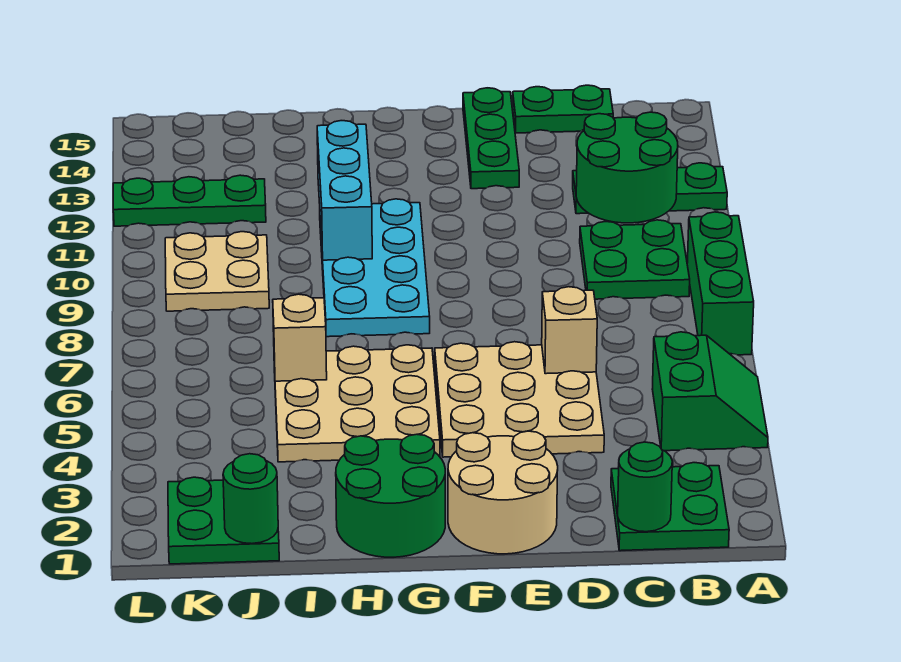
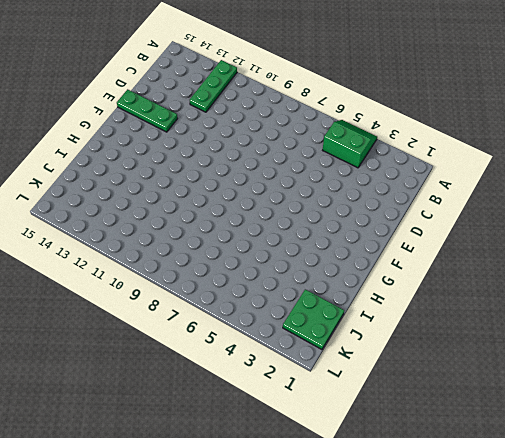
none -> green brick A7:A9 level 1
none -> green plate B1:C2 level 1
none -> green plate B9:C10 level 1

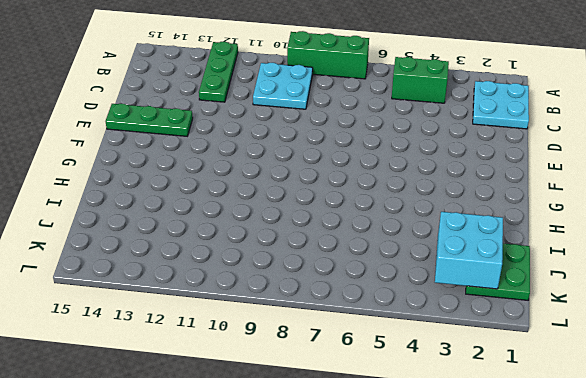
cyan plate B1:C2 level 1 -> green plate B1:C2 level 1
cyan plate B9:C10 level 1 -> green plate B9:C10 level 1
cyan brick J2:K3 level 2 -> none
none -> green plate C15:D15 level 1
none -> tan plate D4:F6 level 1
none -> tan round brick E1:F2 level 1

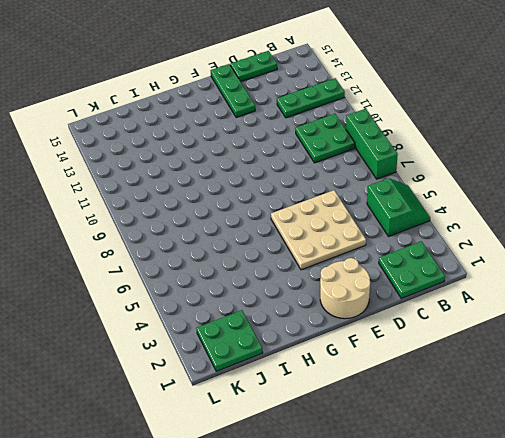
none -> green round brick G1:H2 level 1
none -> tan plate G4:I6 level 1
none -> cyan plate G8:H11 level 1

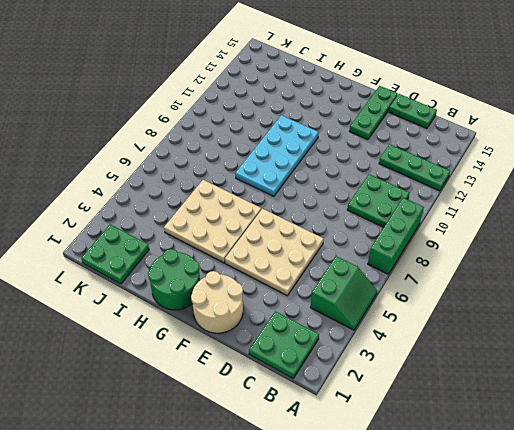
none -> tan plate J9:K10 level 1
none -> green plate J12:L12 level 1
none -> green round brick B11:C12 level 2

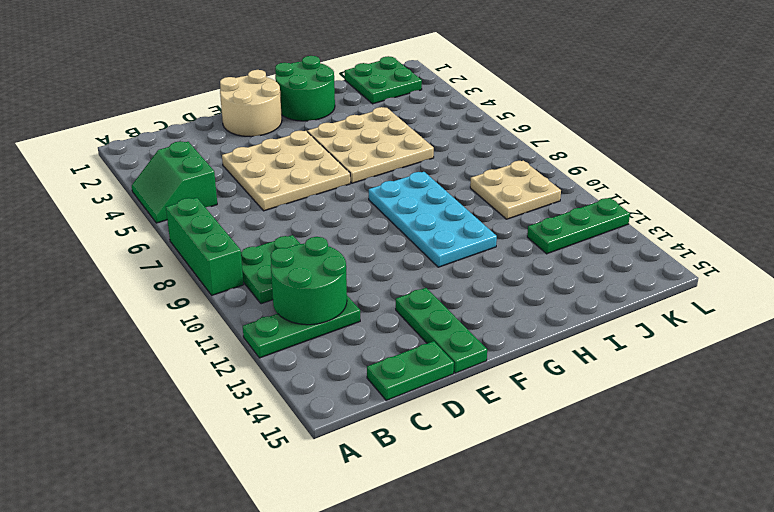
none -> green plate B1:C2 level 1
none -> green round brick C1 level 2
none -> tan brick D6 level 2

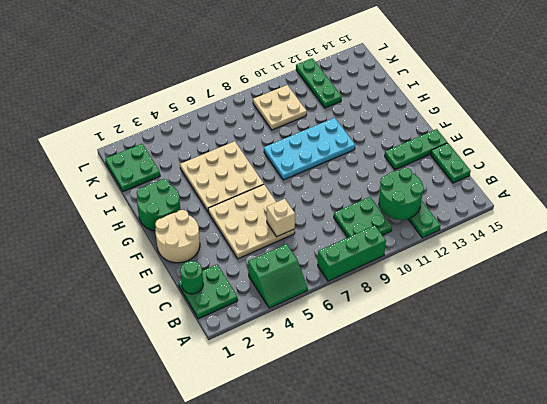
none -> cyan brick H10:H12 level 2
none -> tan brick I6 level 2
none -> green round brick J1 level 2

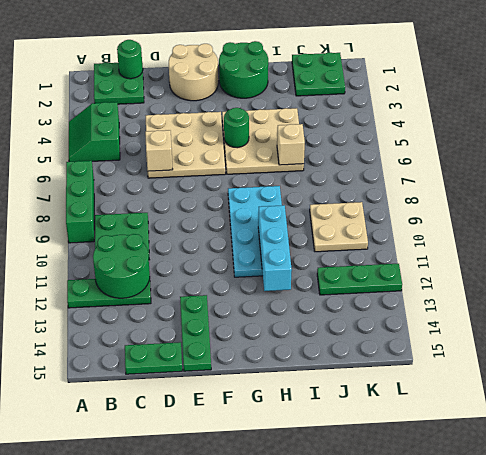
green round brick G5 level 2 -> green round brick J1 level 2

